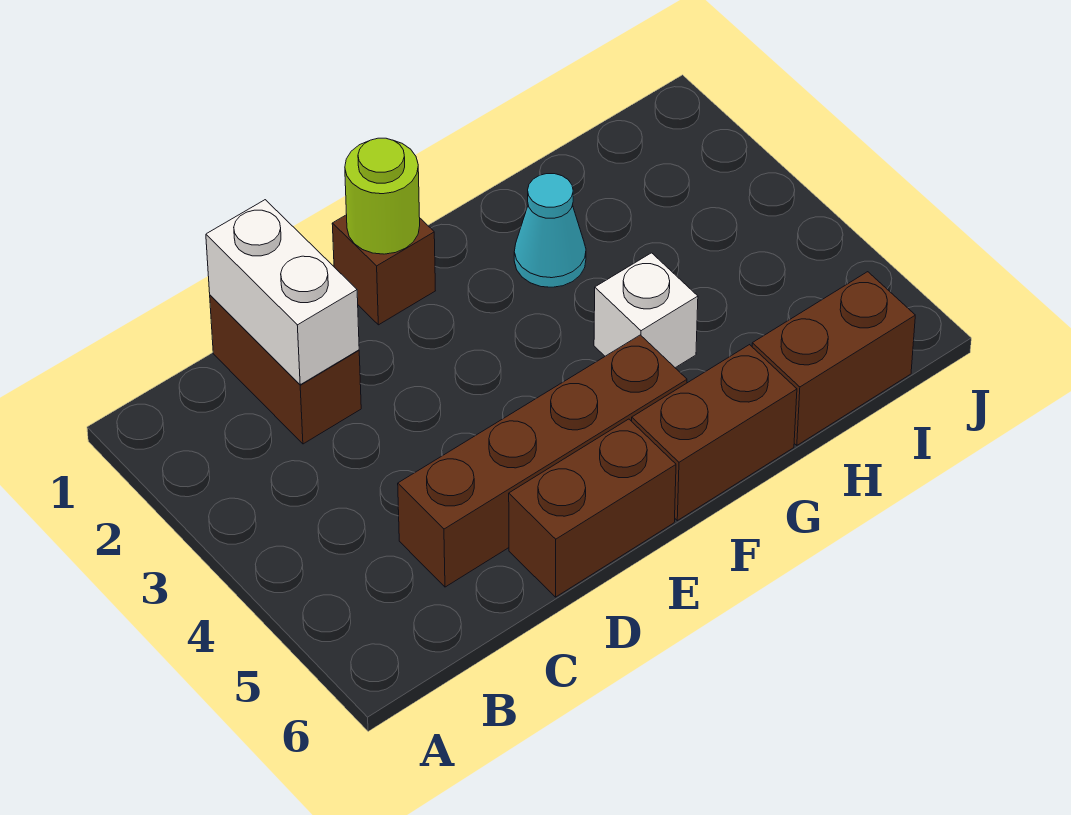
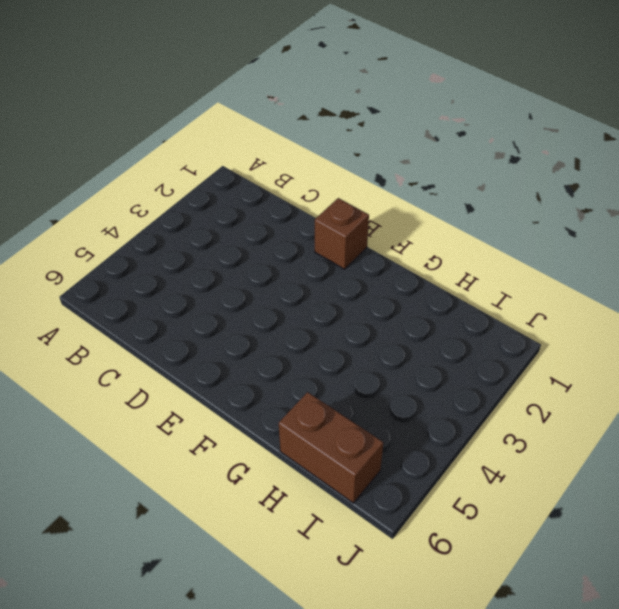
none -> brown brick C1:C2 level 1
none -> brown brick C5:F5 level 1

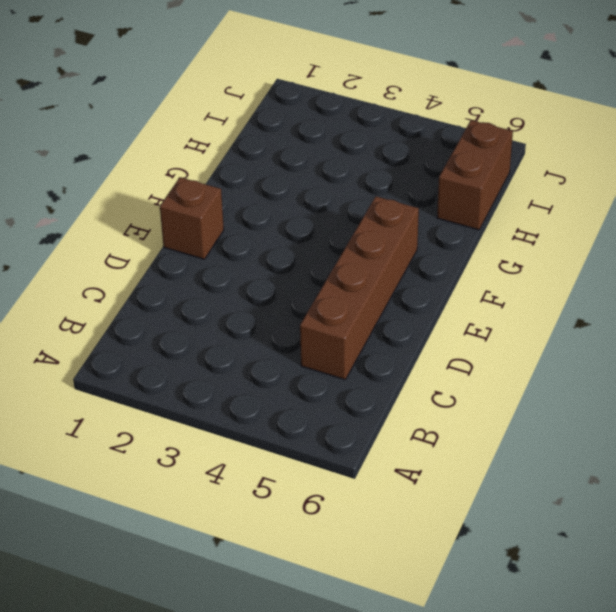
none -> brown brick C1:C2 level 1
none -> brown brick D6:E6 level 1

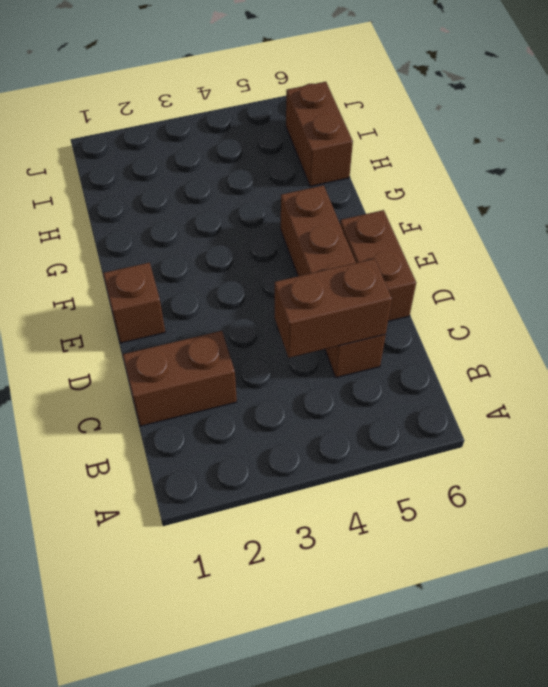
brown brick C4:C5 level 2 -> brown brick F6:G6 level 1
none -> cyan cone G2 level 1
none -> white brick G4 level 1

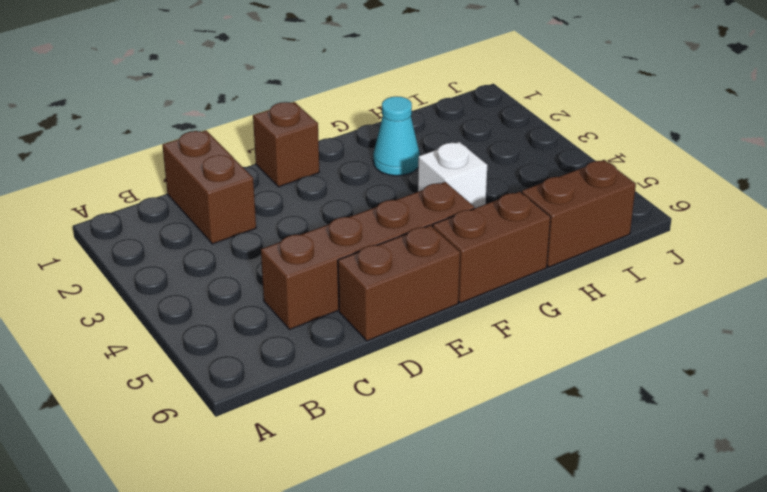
none -> white brick C1:C2 level 2
none -> lime round brick E1 level 2

